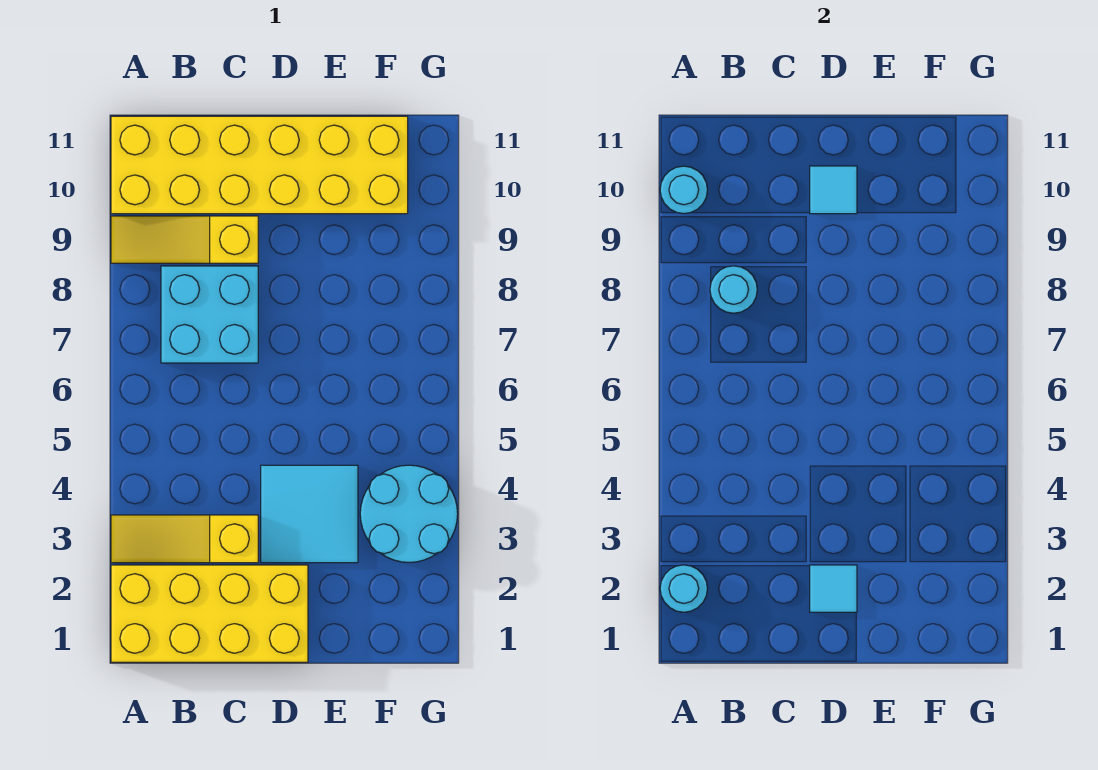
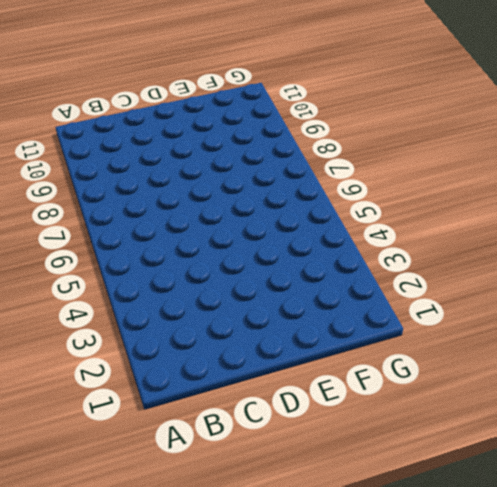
none -> yellow brick A1:D2 level 1
none -> yellow slope A3:C3 level 1 top C
none -> yellow slope A9:C9 level 1 top C

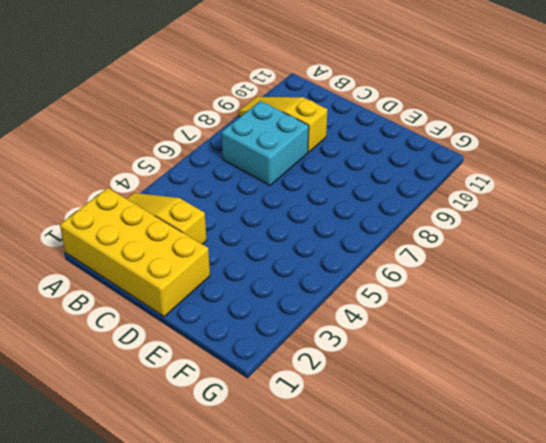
none -> yellow brick A10:F11 level 1
none -> cyan tile D3:E4 level 1
none -> cyan round brick F3:G4 level 1

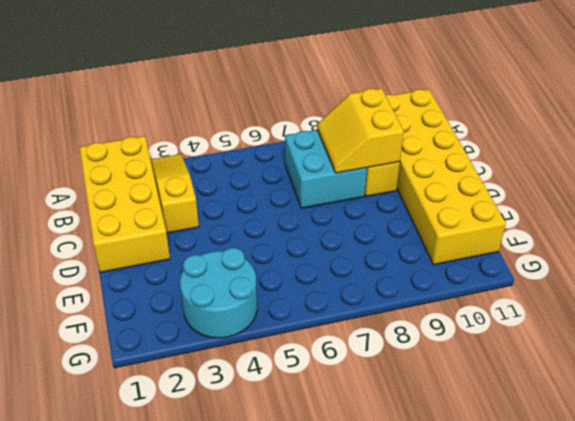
yellow slope B8:C9 level 2 top 9 -> cyan round brick B8 level 2
none -> cyan tile D3:E4 level 1
none -> cyan round brick A2 level 2
none -> cyan round brick A10 level 2

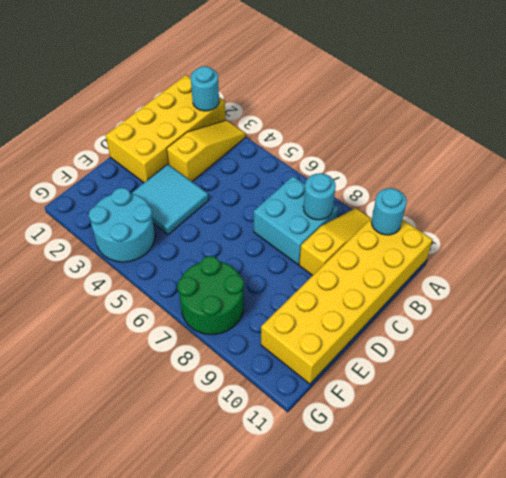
green round brick F7:G8 level 1 -> none
none -> cyan tile D2 level 2
none -> cyan tile D10 level 2

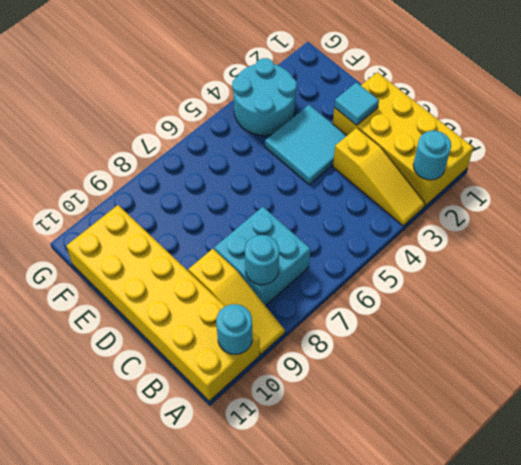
none -> cyan tile D10 level 2

